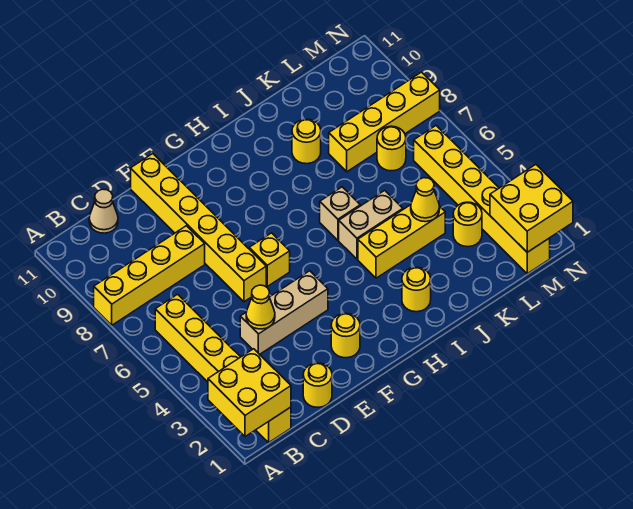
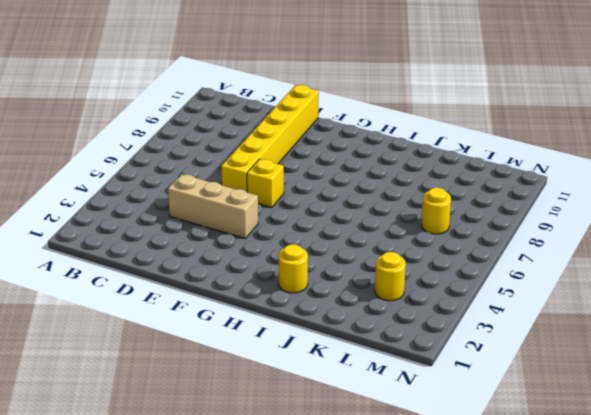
none -> yellow brick A8:D8 level 1
none -> yellow brick B1:B6 level 1
none -> tan cone C11 level 1

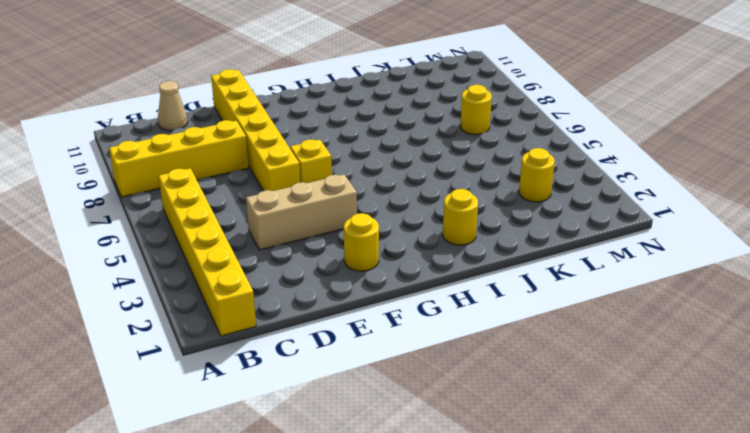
none -> yellow round brick D1 level 1
none -> yellow brick I4:K4 level 1
none -> tan brick I5:J5 level 1

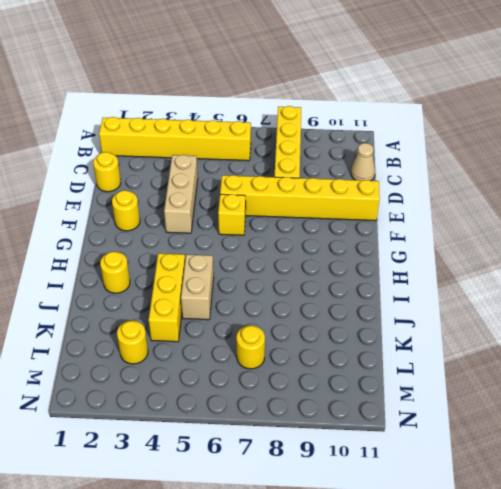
none -> tan brick I6 level 1
none -> yellow round brick J9 level 1
none -> yellow brick K8:N8 level 1

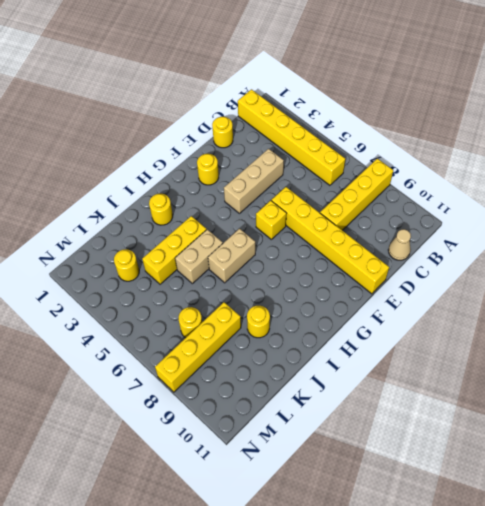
tan brick H6:I6 level 1 -> tan brick I6 level 1
none -> yellow brick M1:M6 level 1
none -> yellow brick A1:B2 level 2
none -> yellow cone D4 level 2

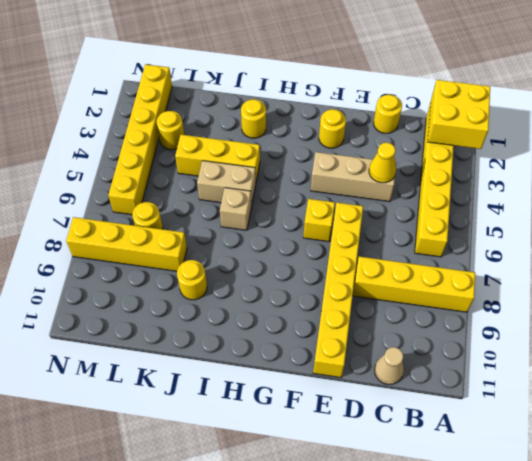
none -> yellow cone K4 level 2
none -> yellow brick M1:N2 level 2

